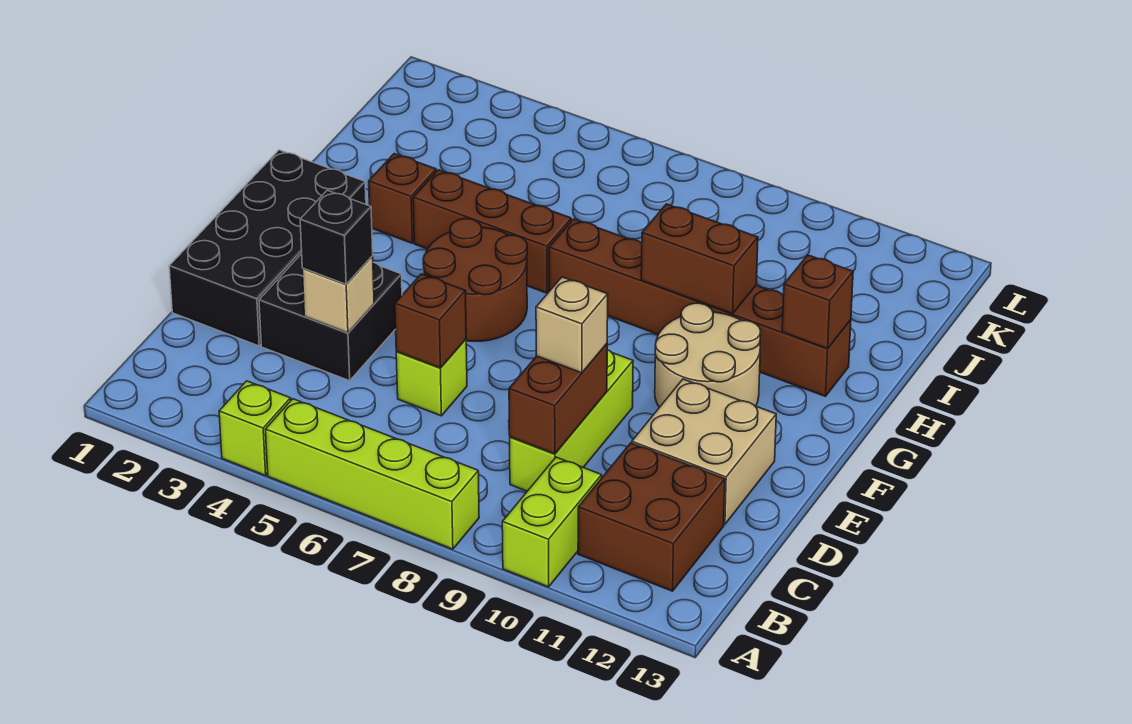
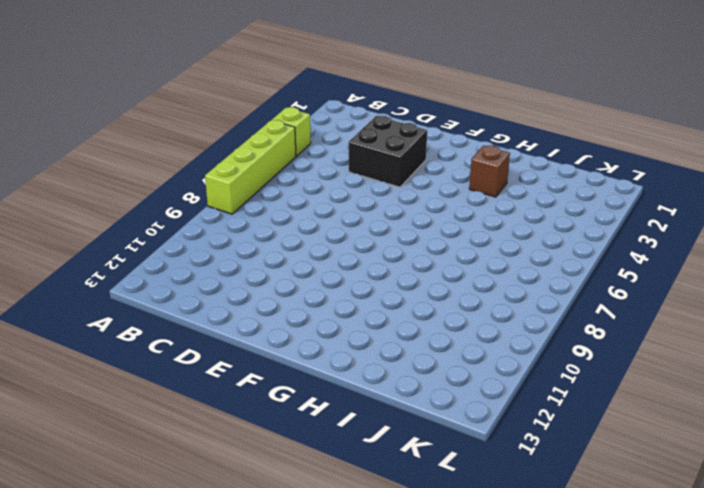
none -> lime brick A10:B10 level 1
none -> brown brick B11:C12 level 1
none -> lime brick C9:E9 level 1

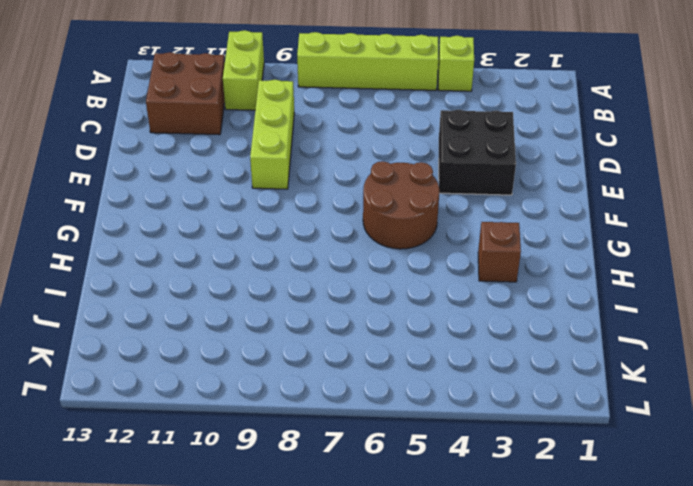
none -> black brick D1:G2 level 1
none -> lime brick D6 level 1
none -> tan brick D11:E12 level 1

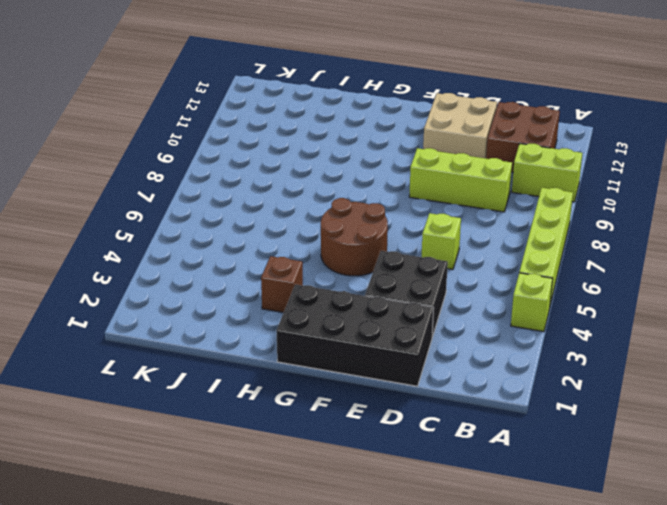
none -> tan round brick F10:G11 level 1
none -> brown brick H4:H6 level 1
none -> brown brick H7:H12 level 1

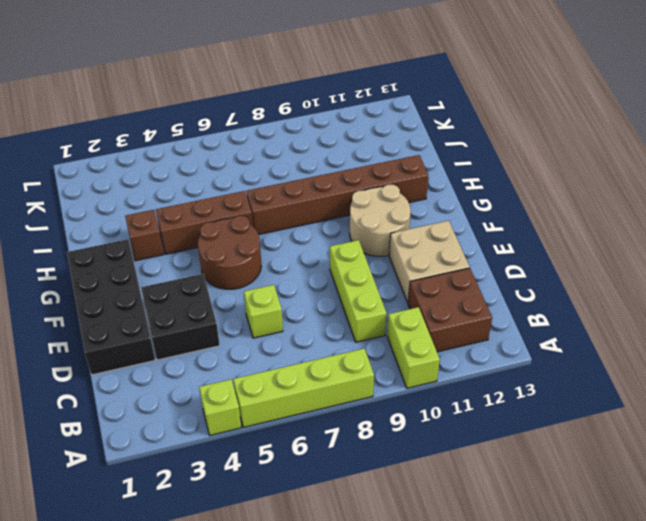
none -> brown brick C9:D9 level 2
none -> tan brick D4 level 2
none -> brown brick D6 level 2

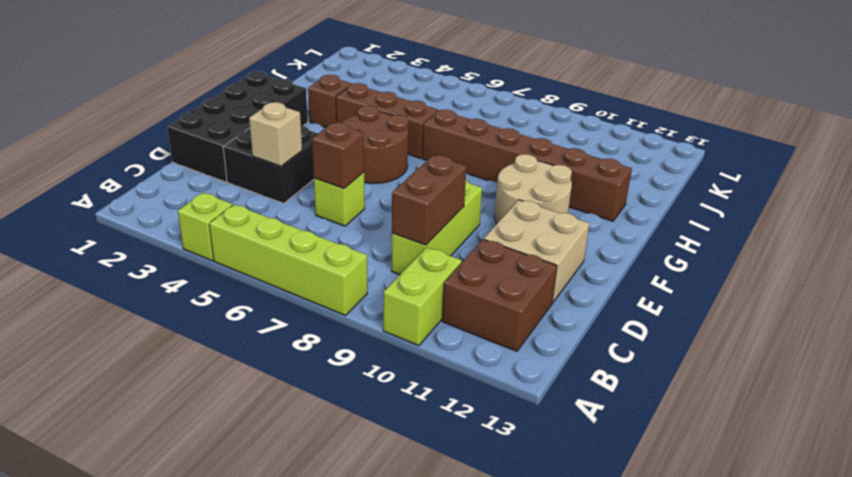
none -> brown brick H9:H10 level 2
none -> brown brick H12 level 2
none -> black brick D4 level 3

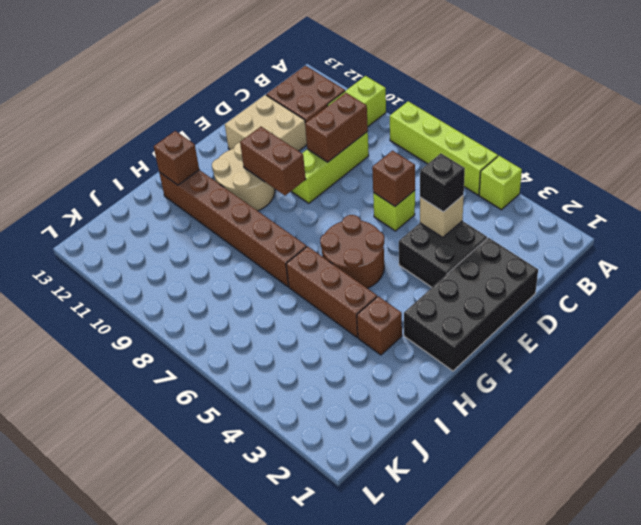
brown brick F9:F10 level 2 -> brown brick H9:H10 level 2
none -> tan brick D9 level 3

